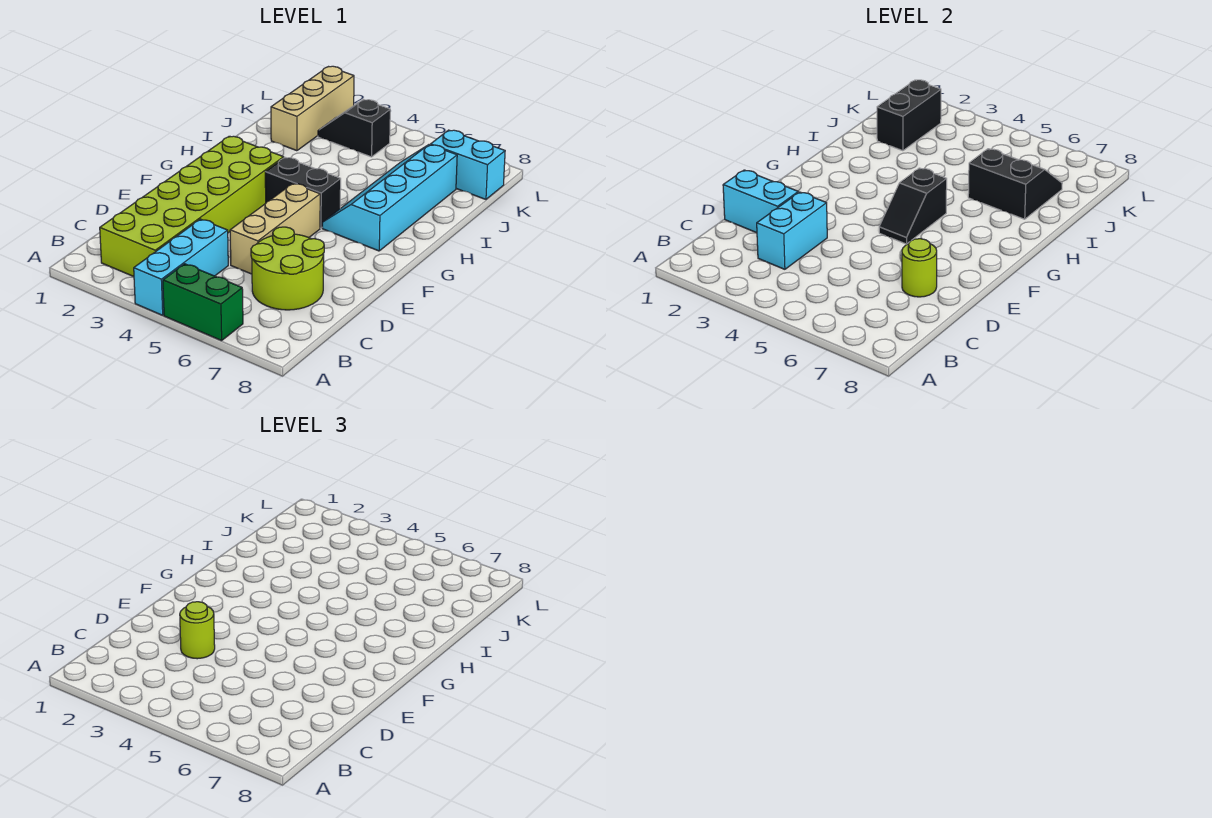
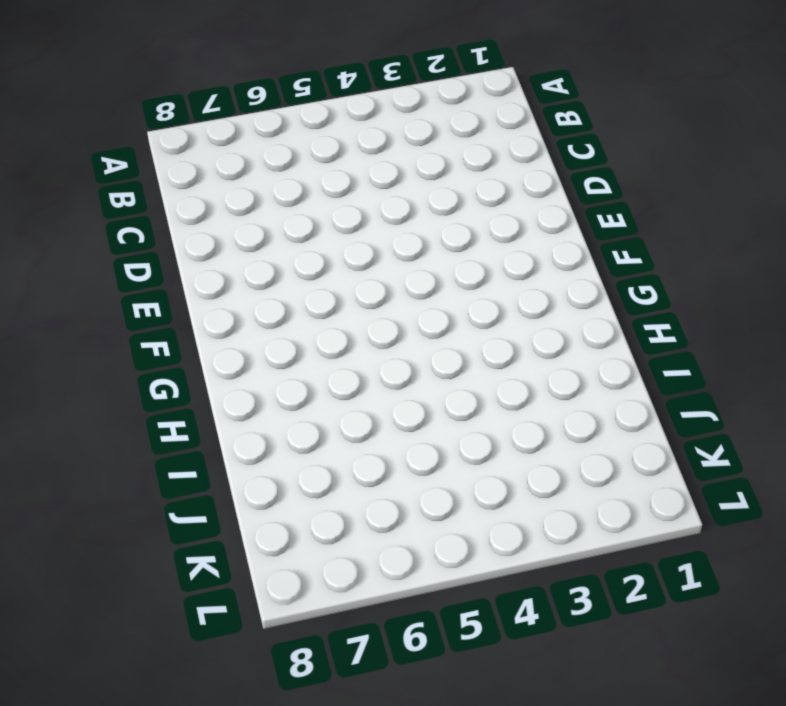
none -> cyan brick A4:C4 level 1
none -> green brick A5:A6 level 1
none -> lime brick B2:G3 level 1

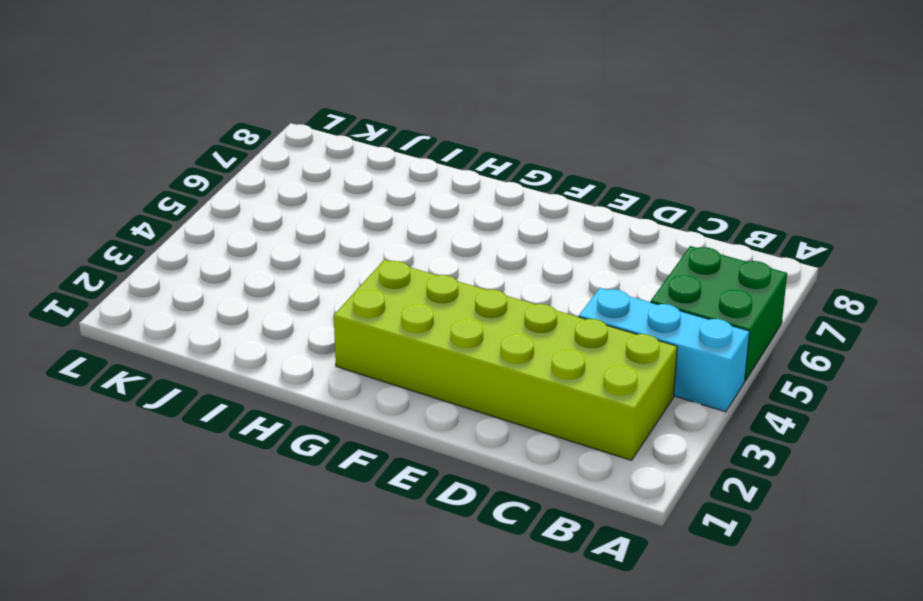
green brick A5:B6 level 1 -> green brick A5:A6 level 1
none -> lime round brick C6:D7 level 1
none -> tan brick D5:F5 level 1
none -> black brick G4:G5 level 1

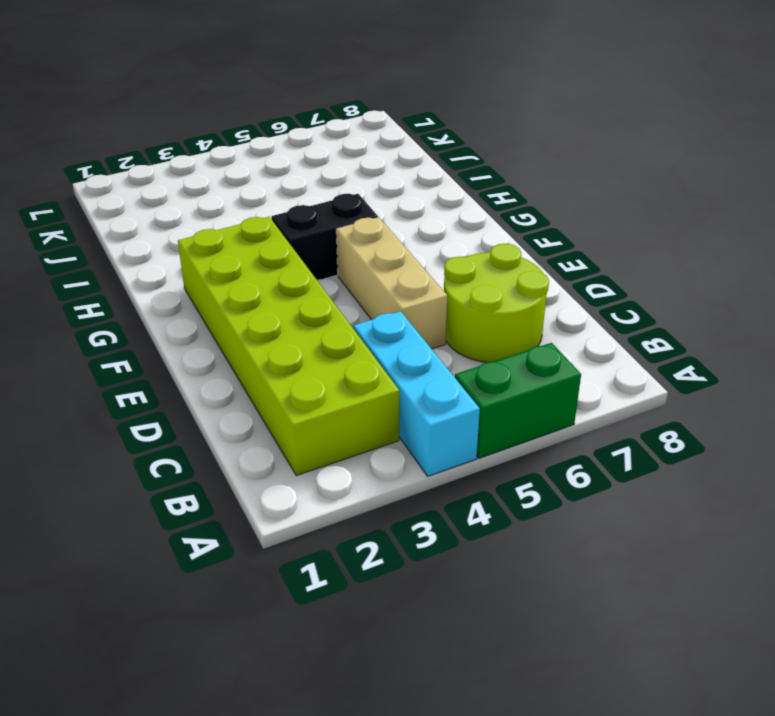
none -> cyan slope G6:J7 level 1 top 7
none -> tan brick J2:L2 level 1
none -> black slope K3:K4 level 1 top 4

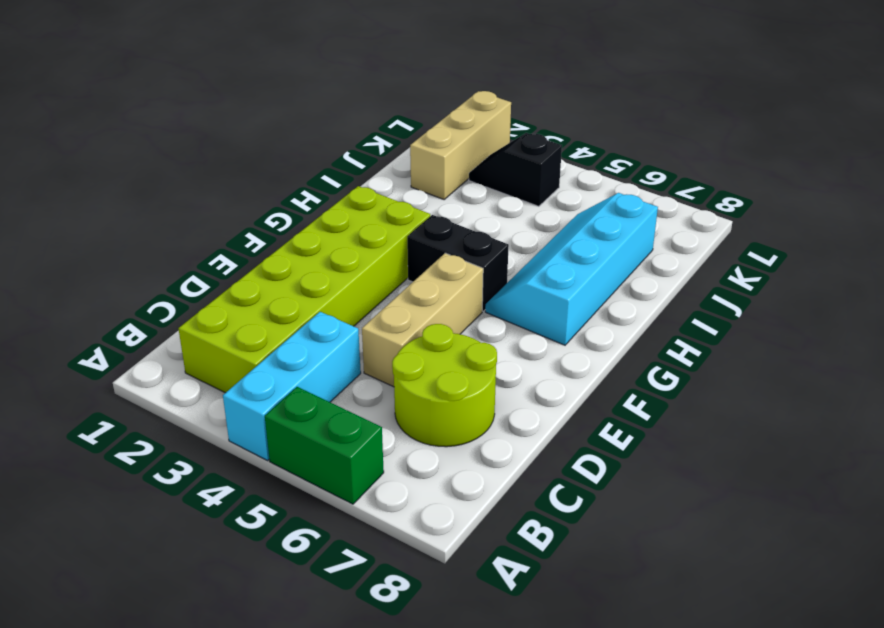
none -> cyan brick K7:K8 level 1
none -> cyan brick C3:D3 level 2
none -> cyan brick D1:D2 level 2

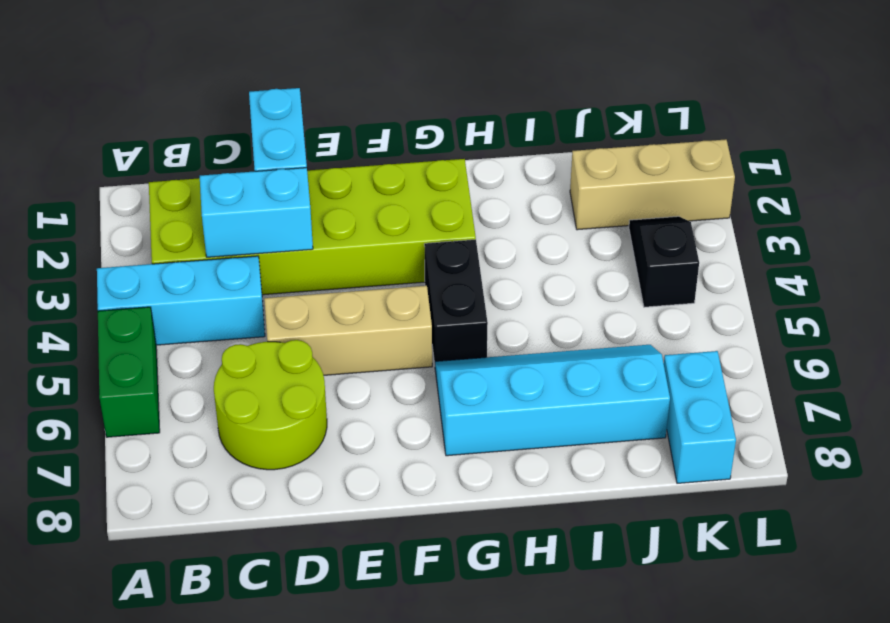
none -> lime round brick D7 level 2
none -> black slope F5:G5 level 2 top G
none -> black slope I6:J7 level 2 top I

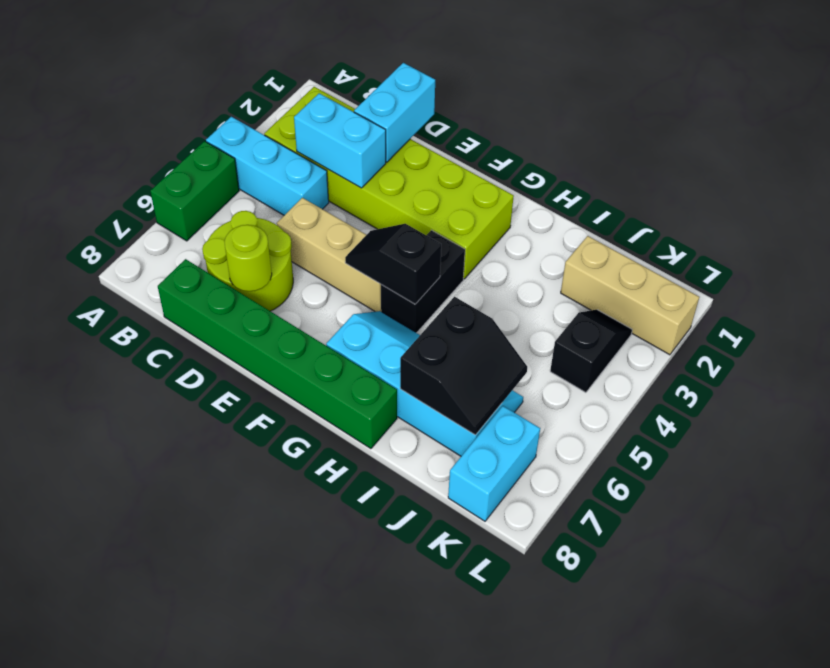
green brick C8:H8 level 1 -> none
none -> black brick J2:K2 level 2
none -> lime round brick D3 level 3

